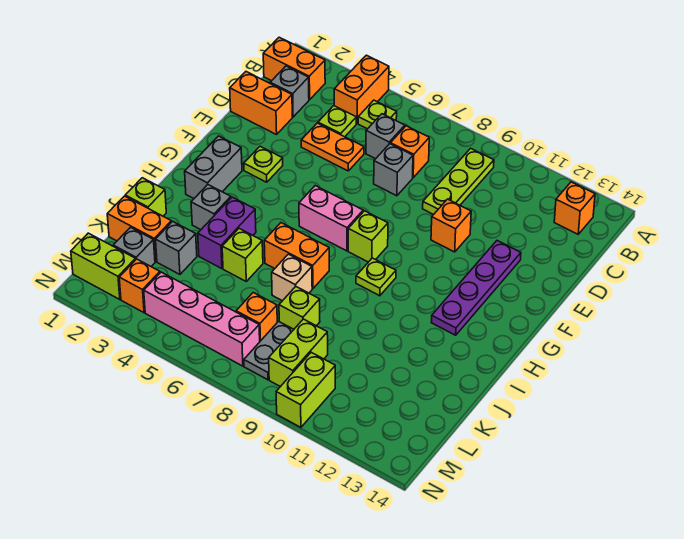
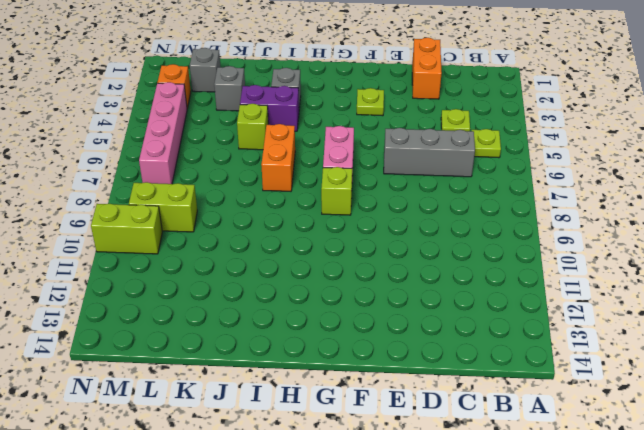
grey brick C6:E6 level 1 -> grey brick C6 level 1
none -> orange brick A4:B4 level 1
none -> orange brick B1:B2 level 1
none -> lime plate B9:D9 level 1
none -> orange brick B13 level 1

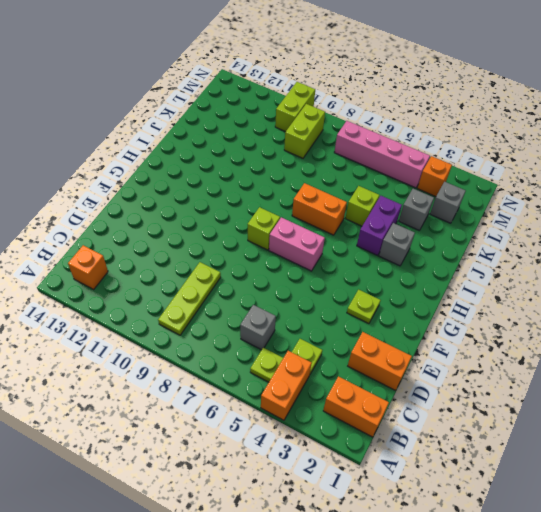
none -> grey brick C2 level 1
none -> orange brick C7 level 1
none -> orange plate D4:D5 level 1
none -> grey brick D7 level 1

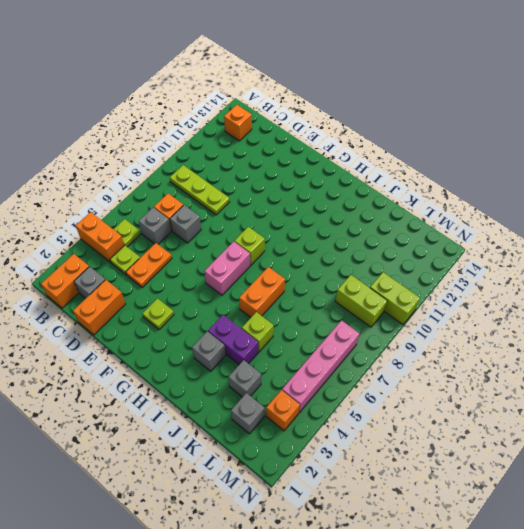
none -> orange brick E10 level 1
none -> purple plate E12:H12 level 1
none -> grey brick G2:H2 level 1
none -> lime plate H9 level 1

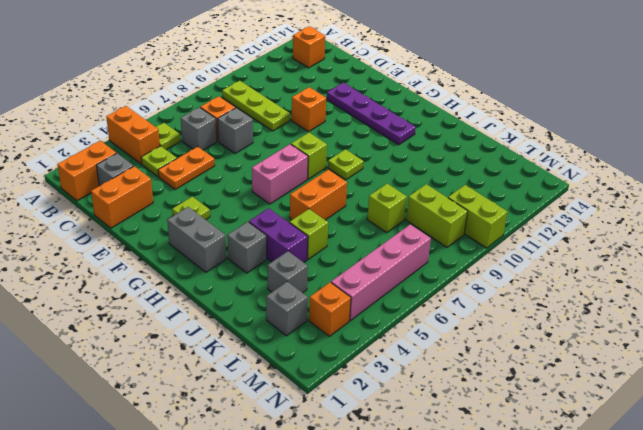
none -> lime brick J1 level 1
none -> tan brick J7 level 1
none -> orange brick K1:K2 level 1
none -> orange brick L7 level 1

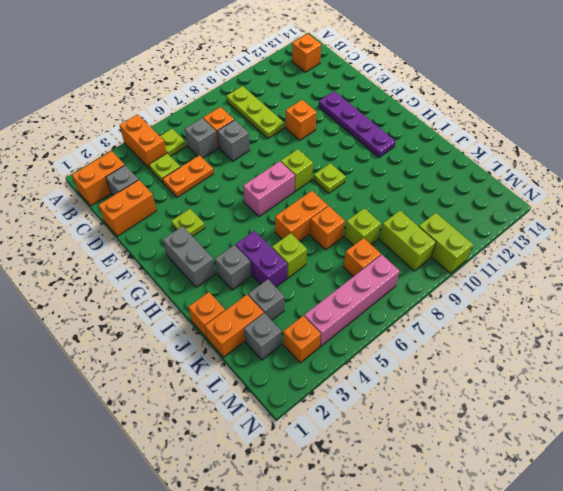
orange brick J1 level 1 -> lime brick J1 level 1
orange brick J7 level 1 -> tan brick J7 level 1
none -> grey plate L8:M8 level 1
none -> lime brick M1:M2 level 1

